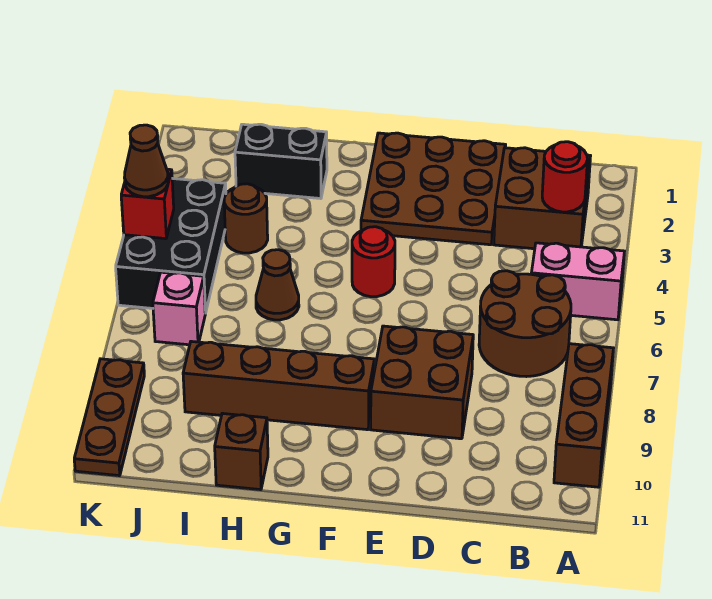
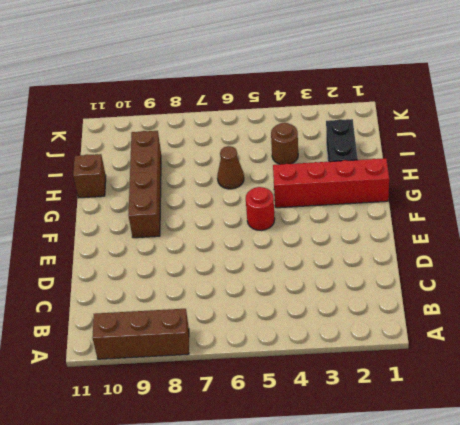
red brick G1:G4 level 1 -> none
none -> pink brick A5:B5 level 1
none -> brown brick B2:C3 level 1
none -> brown round brick B6:C7 level 1

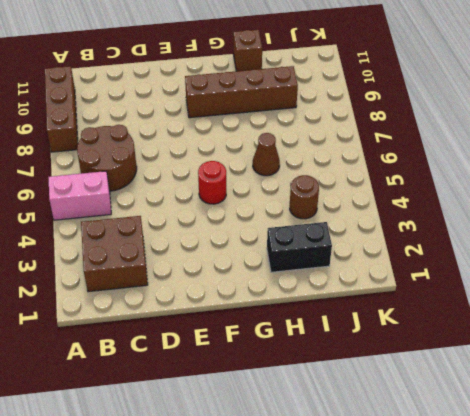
none -> brown plate D1:F3 level 1
none -> brown brick D8:E9 level 1
none -> black brick J4:K6 level 1

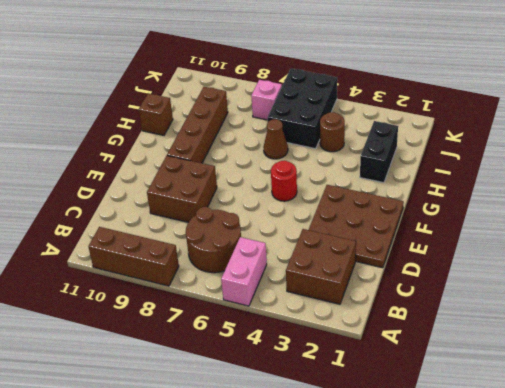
black brick I5:K6 level 1 -> black brick J4:K6 level 1
none -> brown plate K9:K11 level 1
none -> red round brick B3 level 2
none -> red brick K5 level 2

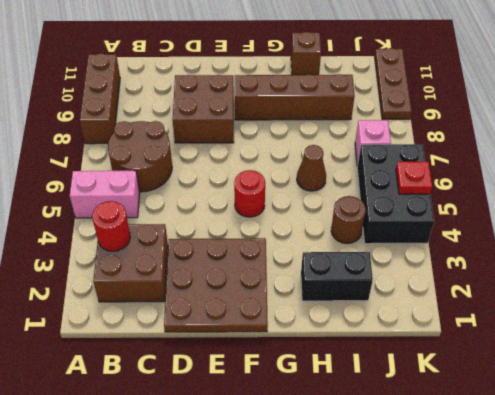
red plate K5 level 2 -> red brick K5 level 2
none -> brown cone K5 level 3

